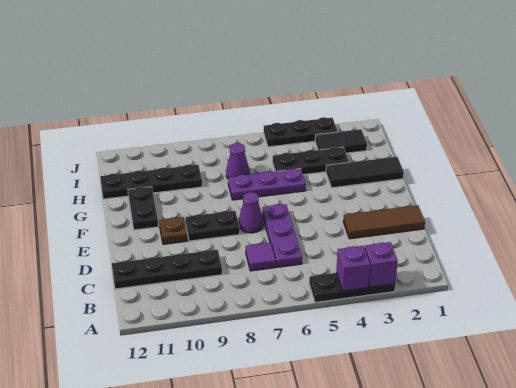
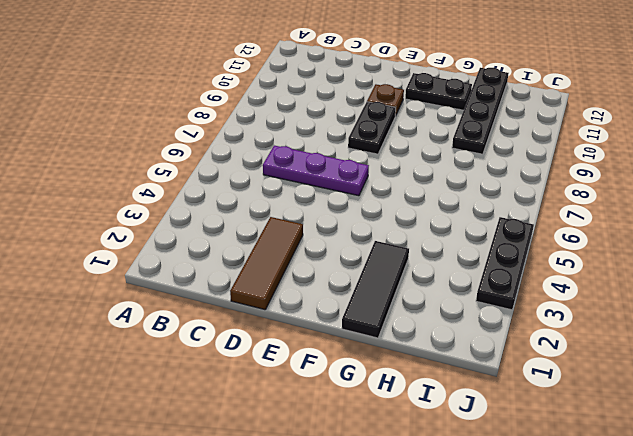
none -> black plate A3:A5 level 1
none -> purple tile C7 level 1
none -> black plate C9:C12 level 1

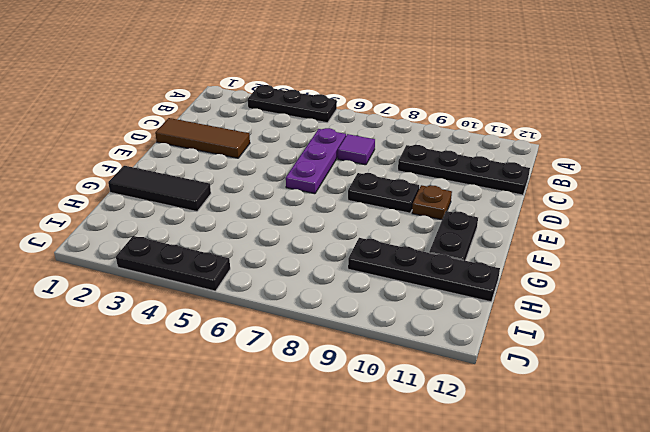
none -> purple cone E7 level 1
none -> purple plate G5:G7 level 1
none -> black plate H3:H5 level 1

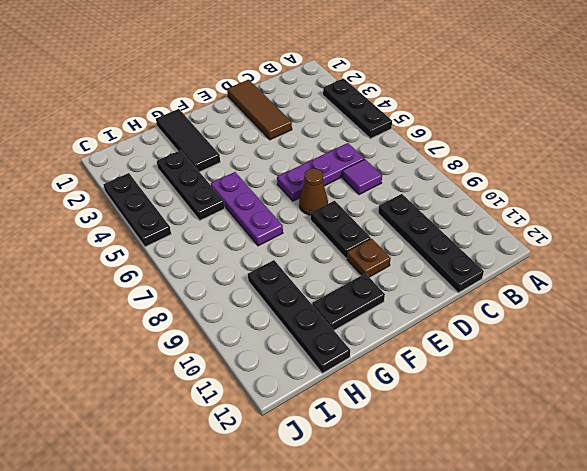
brown cone E7 level 1 -> purple cone E7 level 1
none -> purple cone H7 level 1
none -> black tile I2:I3 level 1
none -> purple brick A3 level 2

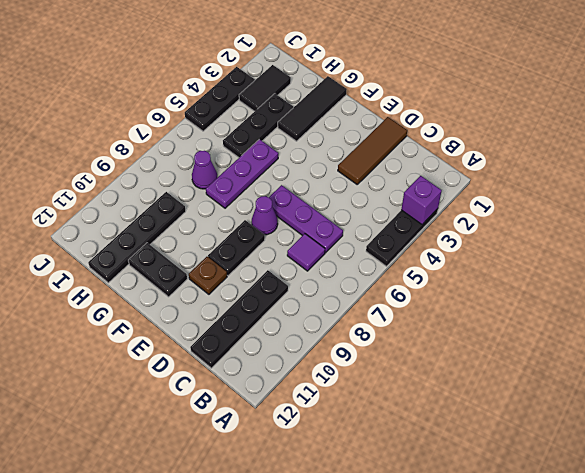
none -> purple brick A4 level 2

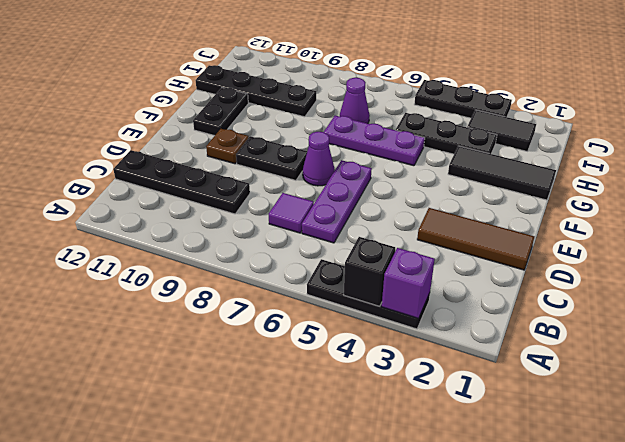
black brick A4 level 2 -> purple brick A4 level 2

